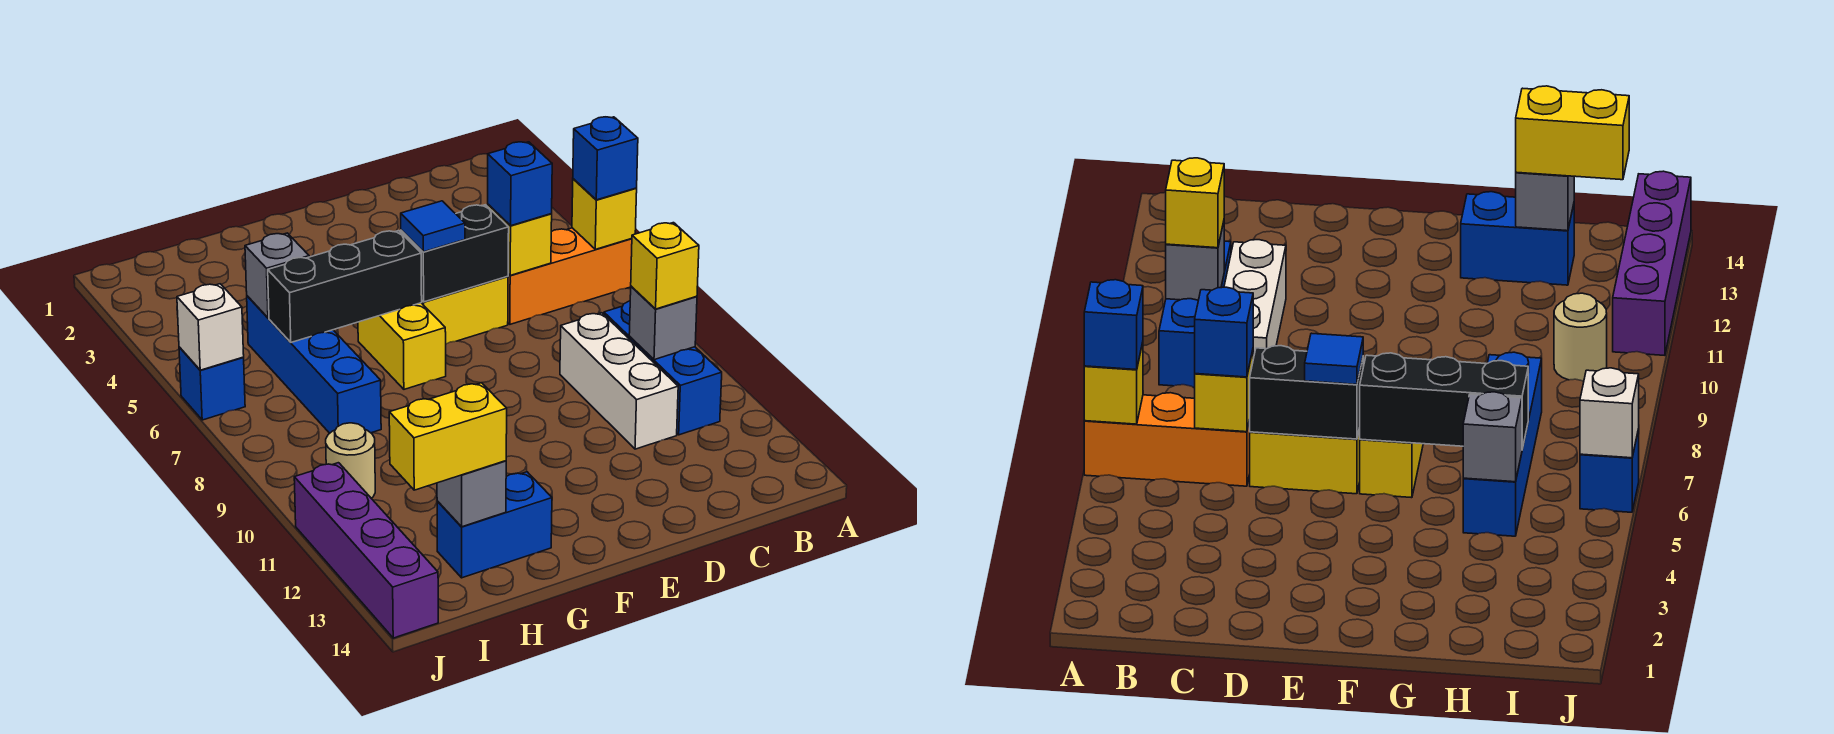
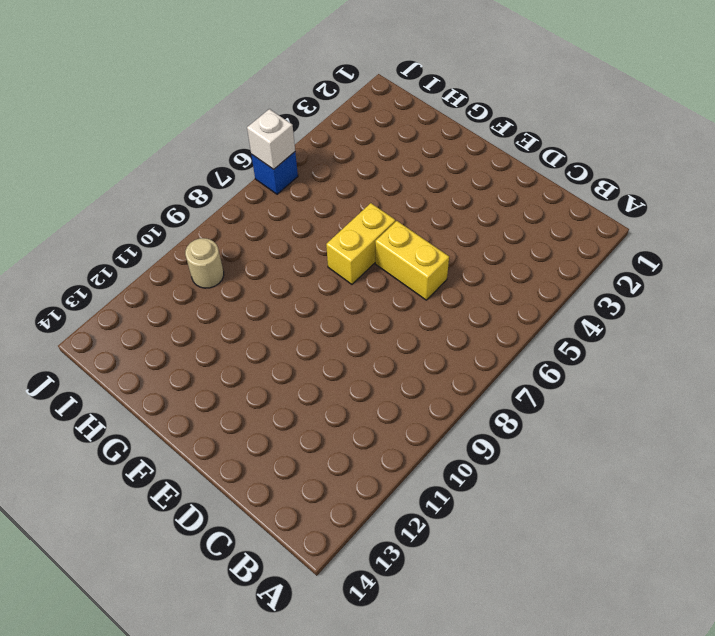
none -> orange brick A6:C6 level 1
none -> blue brick B9:B11 level 1
none -> white brick C9:C11 level 1

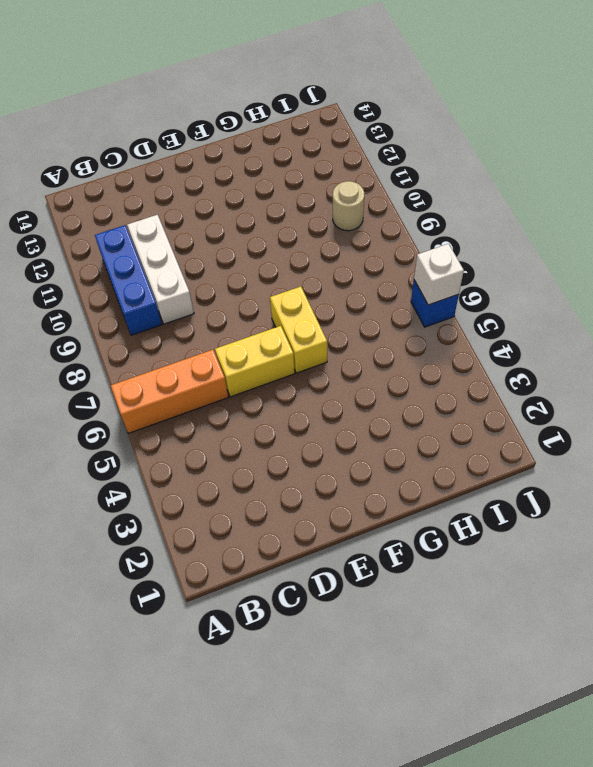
none -> blue brick G13:H13 level 1
none -> blue brick H5:H8 level 1
none -> purple brick J11:J14 level 1

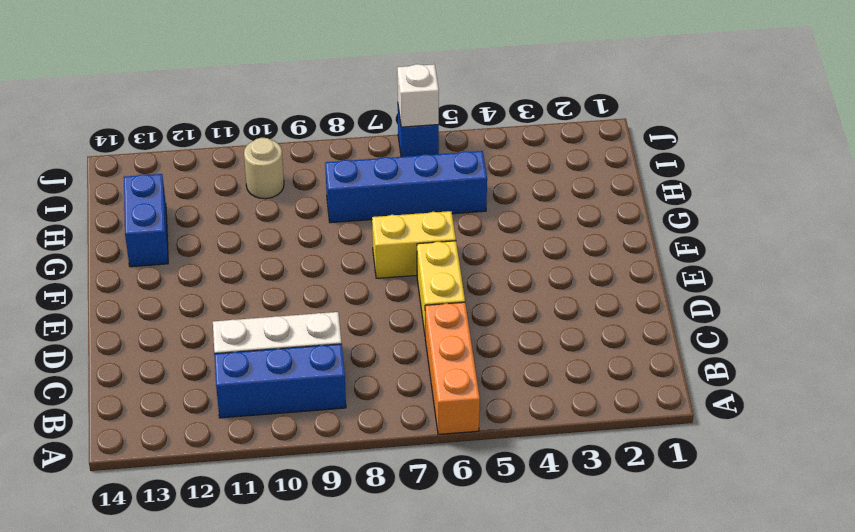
none -> purple brick J11:J14 level 1
none -> yellow brick A6 level 2
none -> grey brick B10 level 2

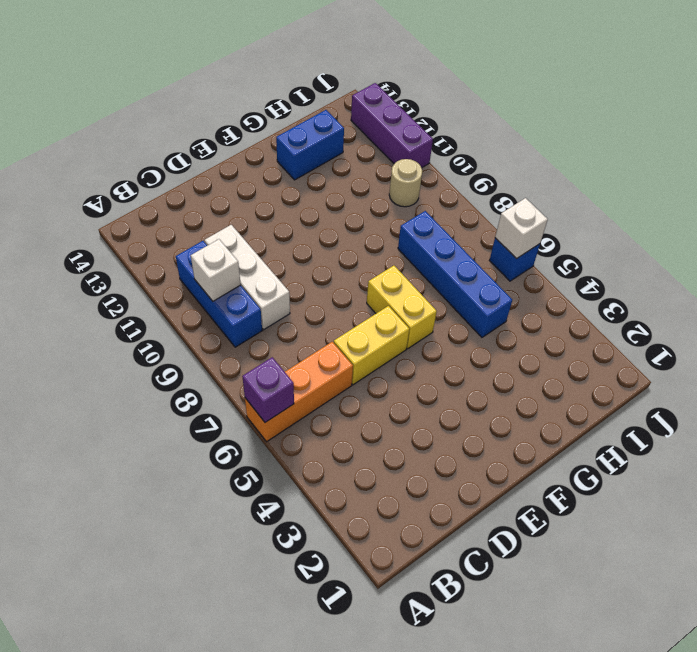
purple brick A6 level 2 -> yellow brick A6 level 2
white brick B10 level 2 -> grey brick B10 level 2
purple brick J11:J13 level 1 -> purple brick J11:J14 level 1
none -> yellow brick C6 level 2
none -> black brick D6:E6 level 2
none -> black brick F6:H6 level 2

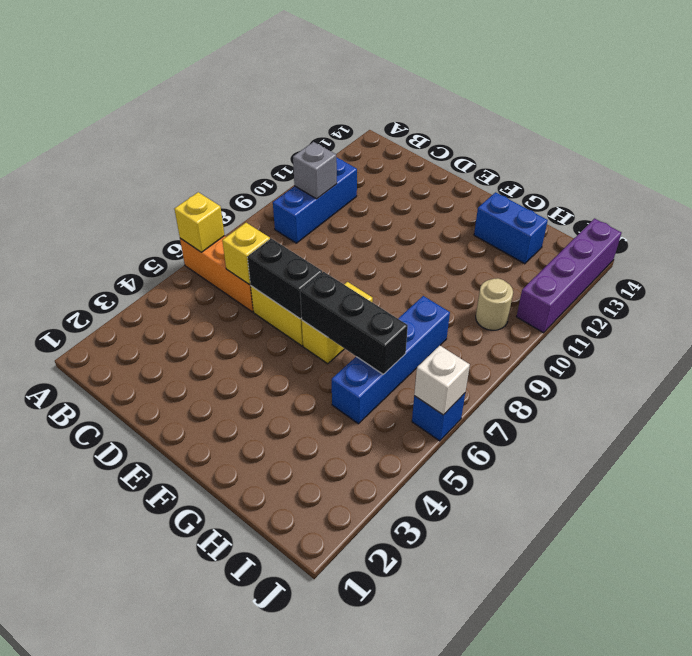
none -> white brick C9:C11 level 1
none -> grey brick H5 level 2
none -> grey brick H13 level 2

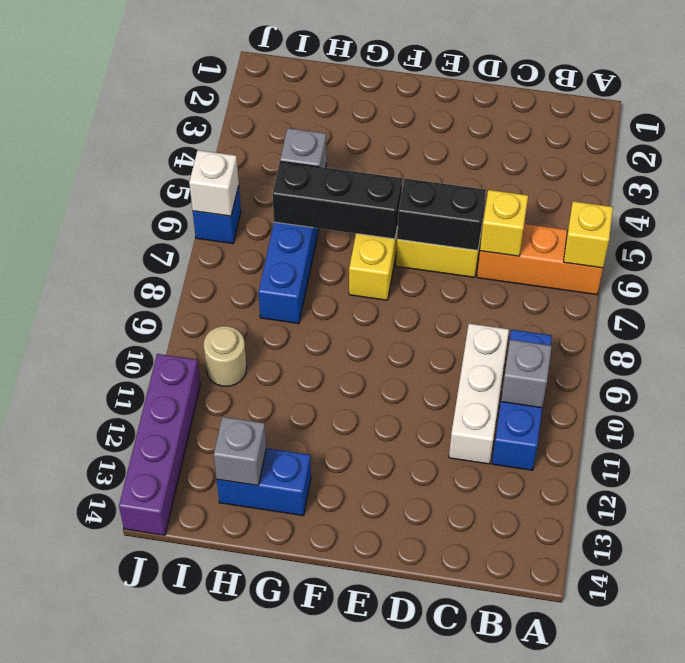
none -> blue brick A6 level 3
none -> yellow brick B10 level 3
none -> blue brick C6 level 3

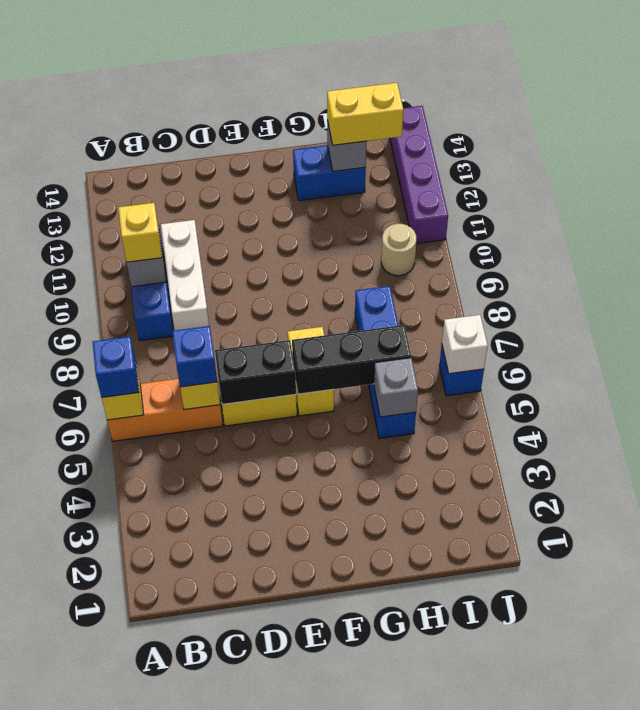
none -> blue tile E6 level 3

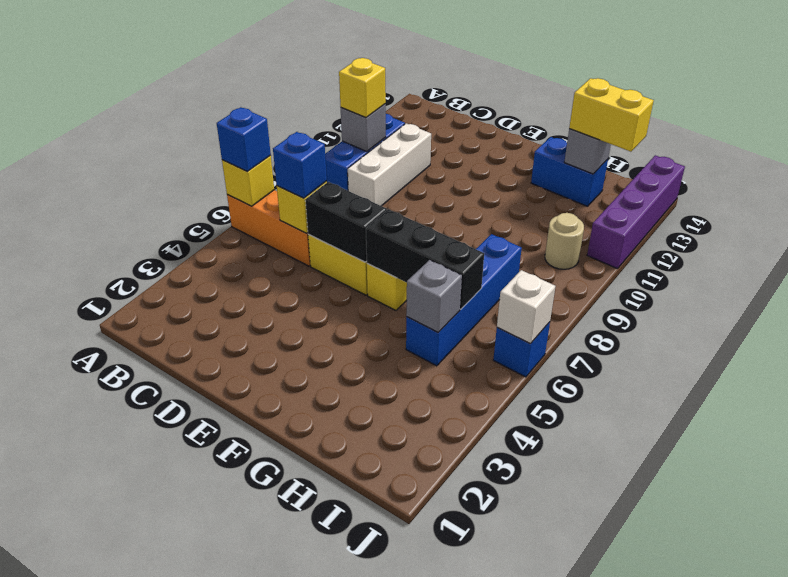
none -> blue tile E6 level 3

